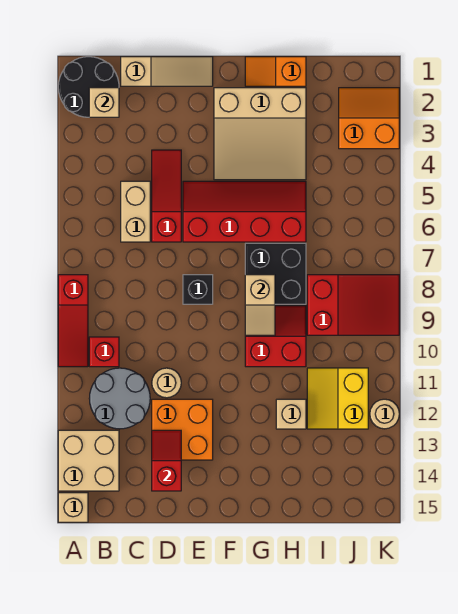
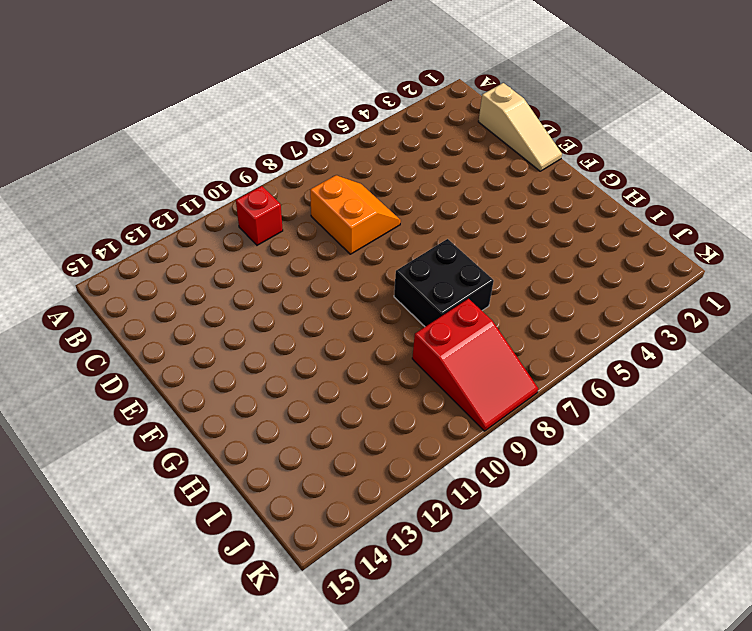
orange slope C7:D8 level 1 top 8 -> orange slope J2:K3 level 1 top 3
none -> black round brick A1:B2 level 1
none -> red slope A8:A10 level 1 top 8
none -> tan brick A13:B14 level 1

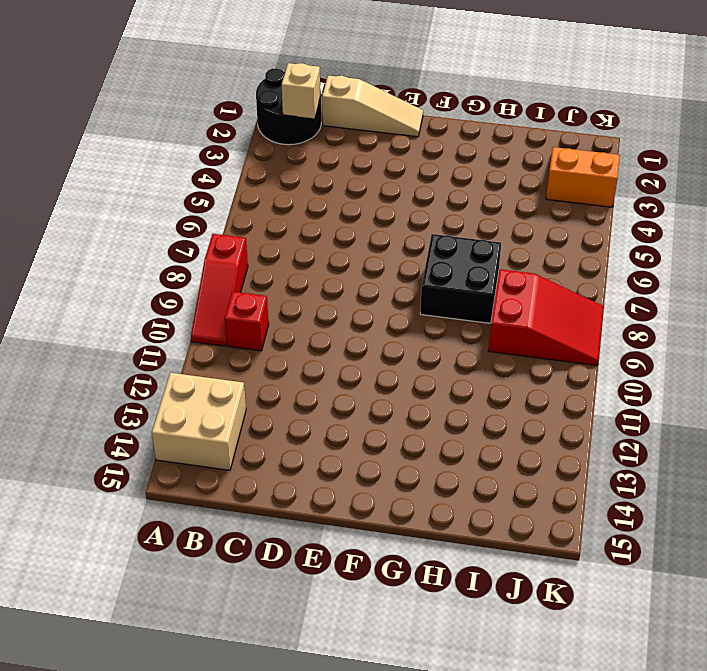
none -> tan brick A15 level 1
none -> grey round brick B11:C12 level 1
none -> tan brick C5:C6 level 1

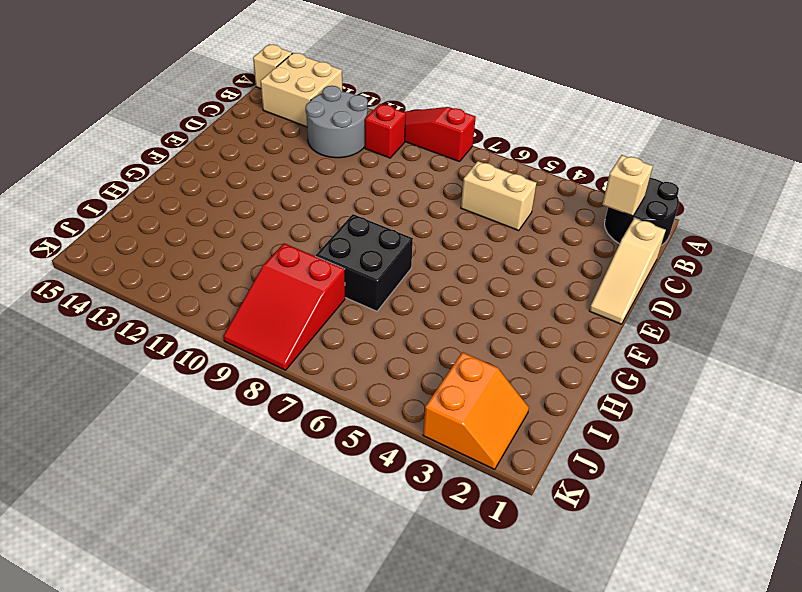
none -> red slope D4:D6 level 1 top 6
none -> tan round brick D11 level 1
none -> orange brick D12:E13 level 1

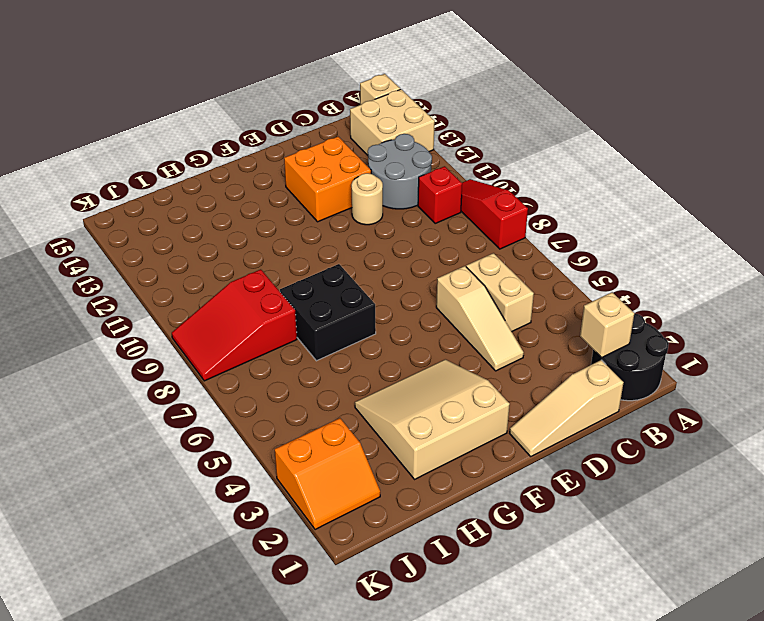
tan slope D4:D6 level 1 top 6 -> red slope D4:D6 level 1 top 6
none -> red slope E5:H6 level 1 top 6
none -> black brick E8 level 1
none -> orange slope G1:H1 level 1 top H

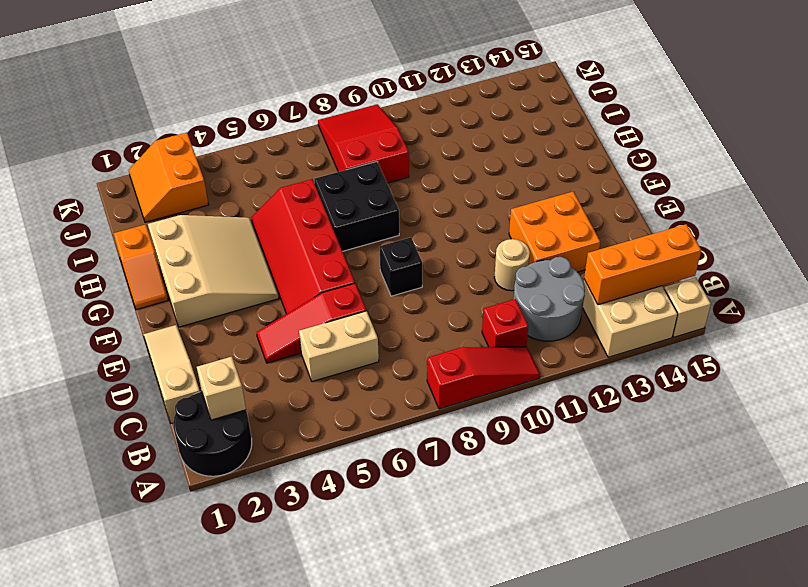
orange brick B13:B15 level 2 -> none
none -> red slope G9:H10 level 1 top 10
none -> tan brick H12 level 1
none -> yellow slope I11:J12 level 1 top J

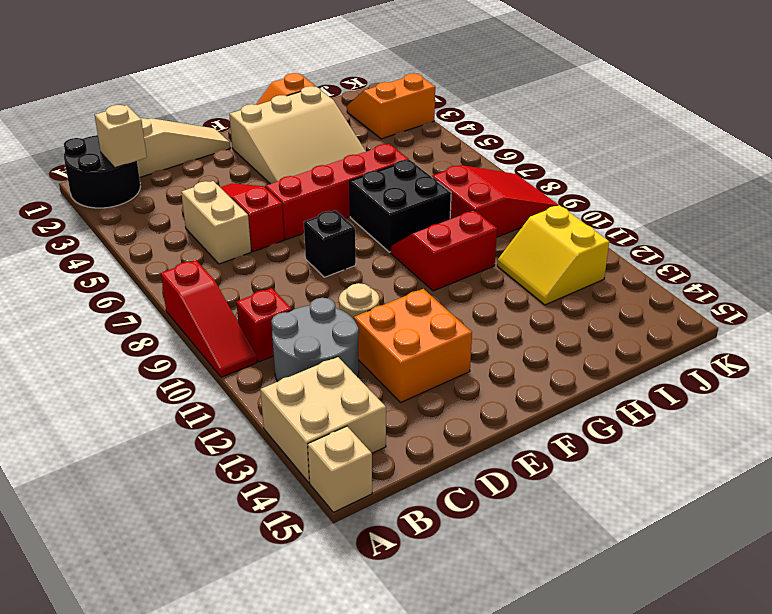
none -> tan brick H12 level 1
none -> tan round brick K12 level 1
none -> red slope D13:D14 level 2 top 14

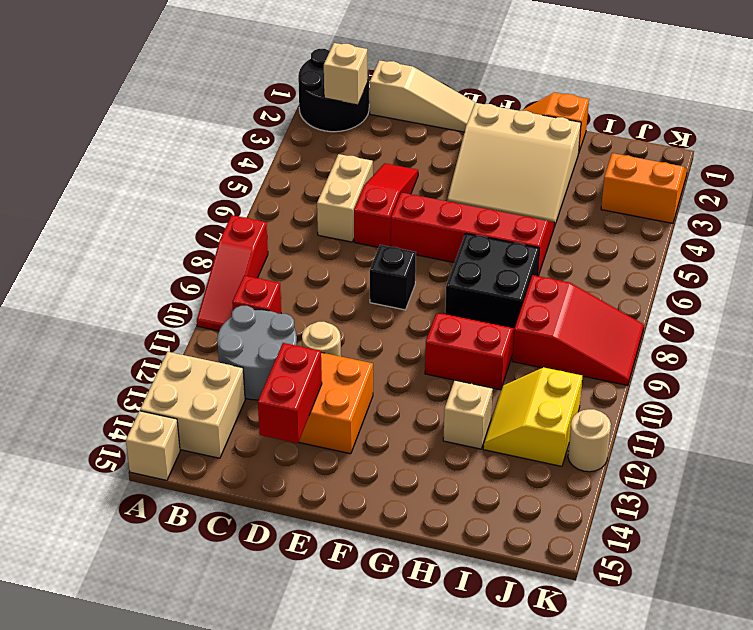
red brick D13:D14 level 2 -> red slope D13:D14 level 2 top 14
none -> tan slope G8:G9 level 2 top 8

